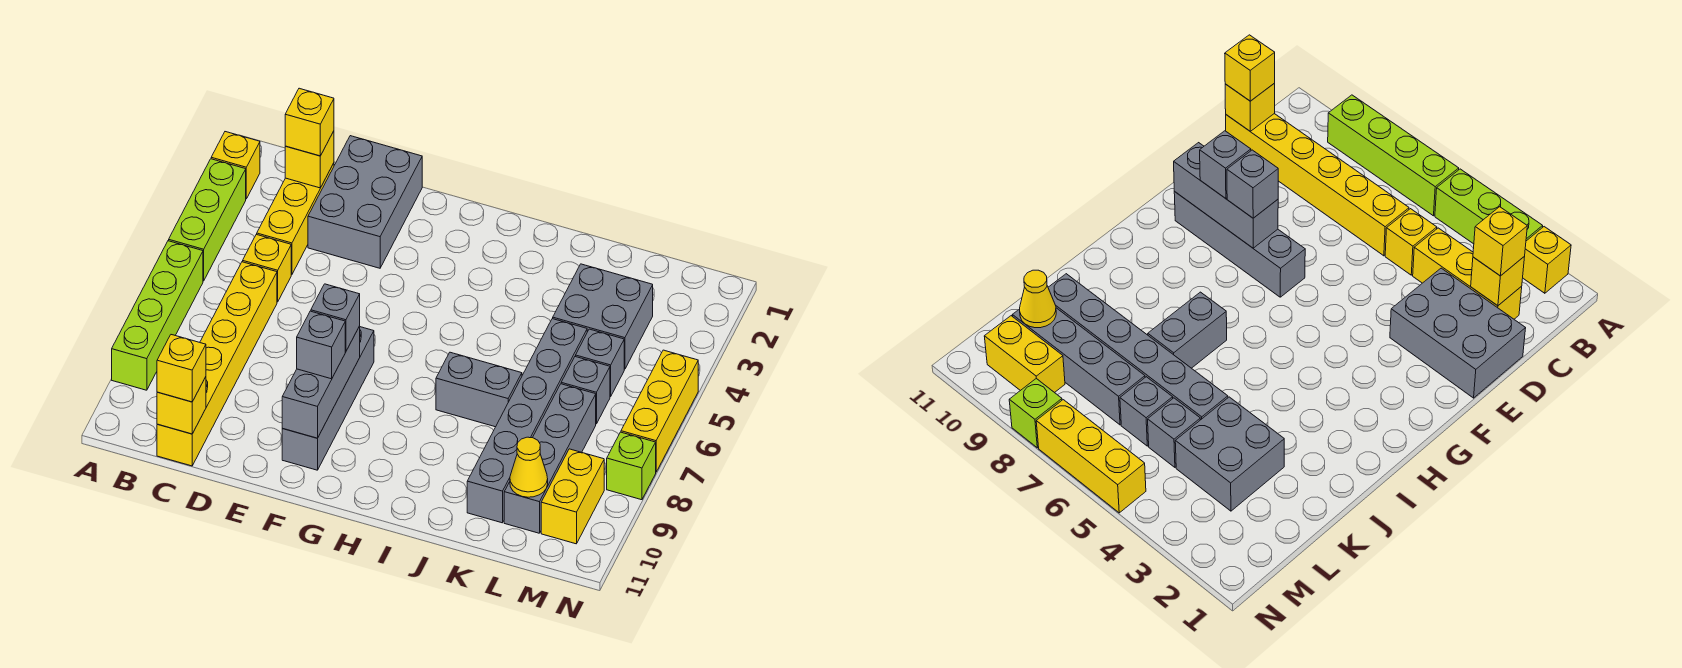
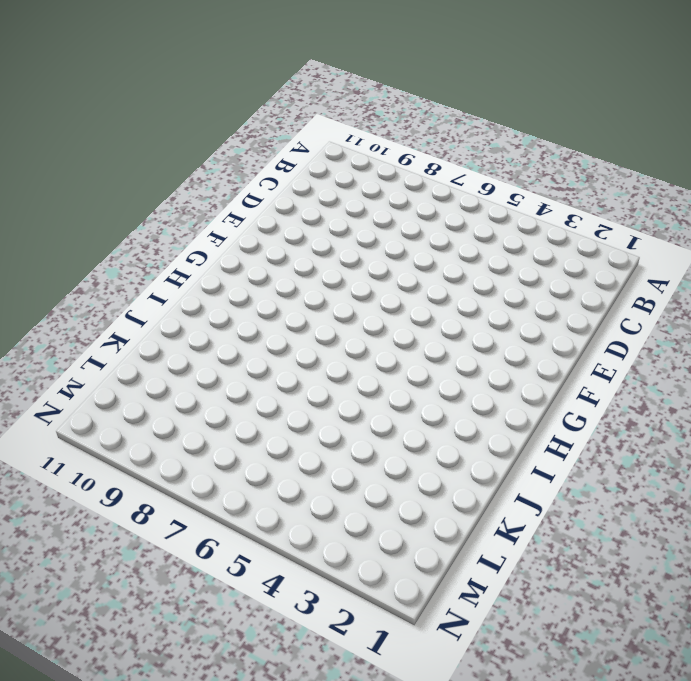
none -> yellow brick A2 level 1
none -> lime brick A3:A5 level 1
none -> lime brick A6:A9 level 1

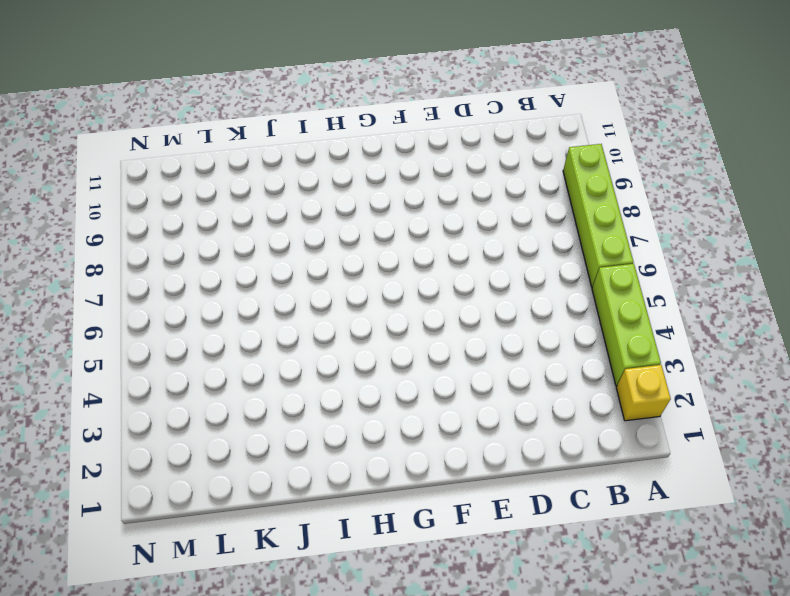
none -> yellow brick C2:C4 level 1
none -> yellow brick C5 level 1
none -> yellow brick C6:C11 level 1

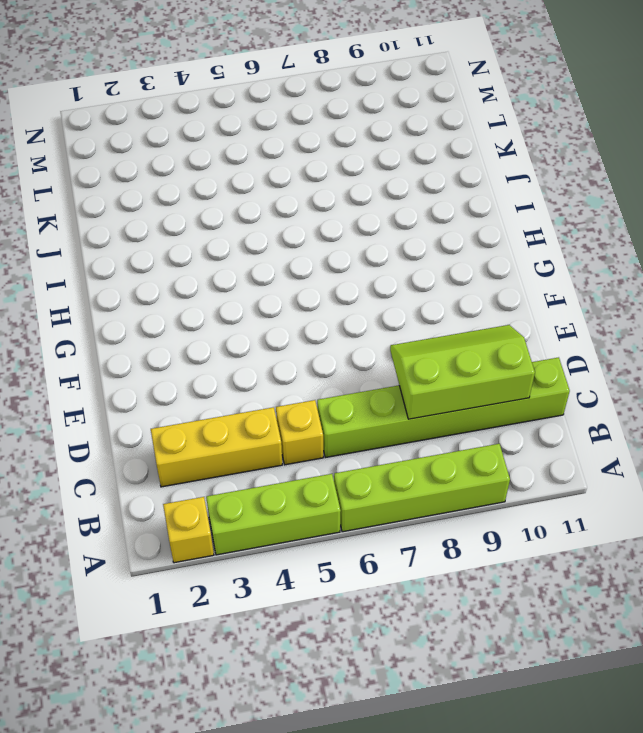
lime brick C6:C11 level 1 -> yellow brick C6:C11 level 1
lime slope C8:D10 level 2 top C -> none
none -> grey brick D1:E3 level 1
none -> grey brick F7:F10 level 1
none -> grey brick I7:J7 level 1

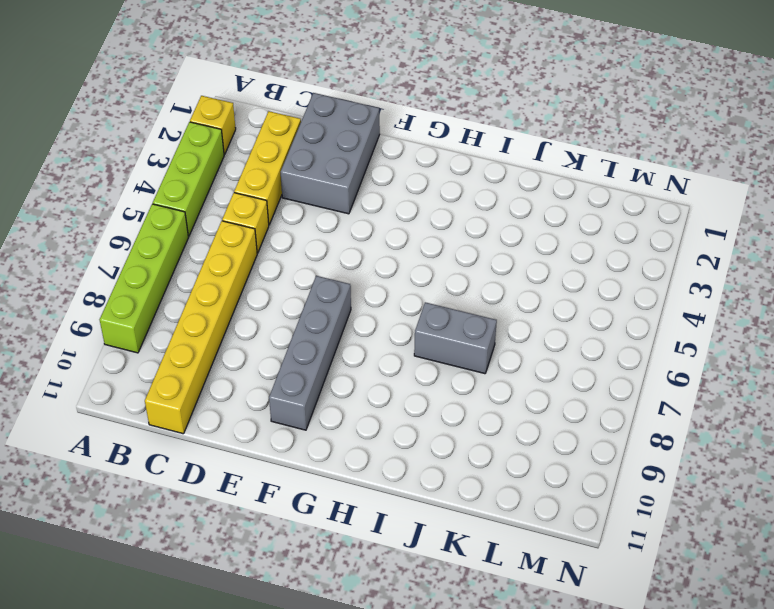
none -> grey brick K3:L4 level 1
none -> grey brick K5:K10 level 1
none -> grey brick L5 level 1

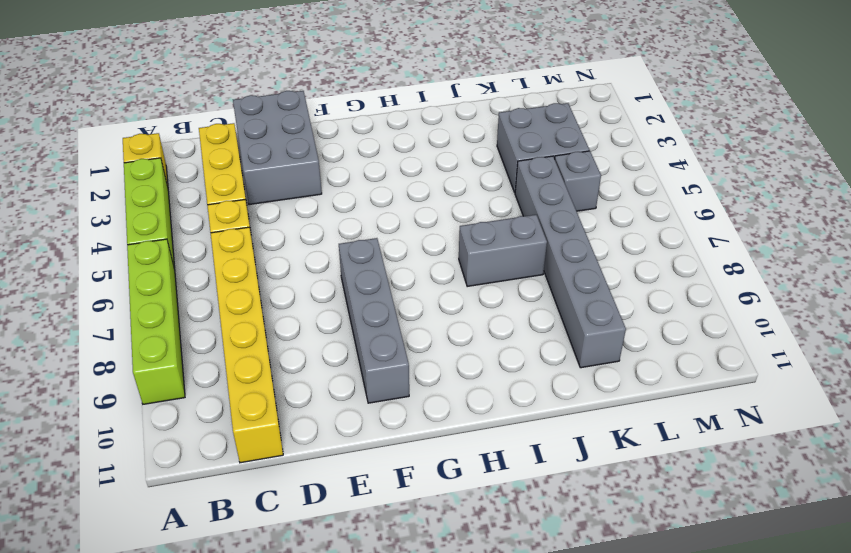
none -> grey brick L6 level 1
none -> grey brick L7:L10 level 1
none -> yellow brick M9:M10 level 1

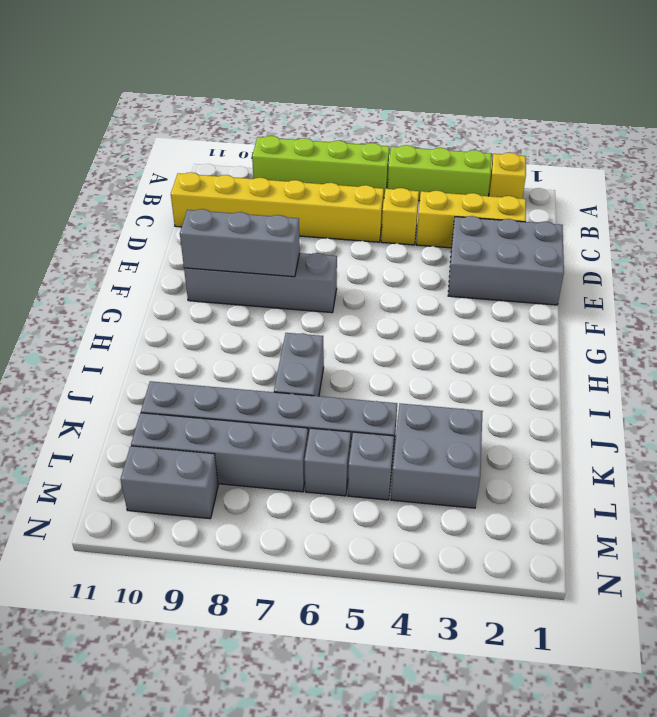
grey brick M9:M10 level 1 -> yellow brick M9:M10 level 1
none -> yellow brick N5:N7 level 1
none -> lime brick N8 level 1
none -> yellow brick C2 level 2

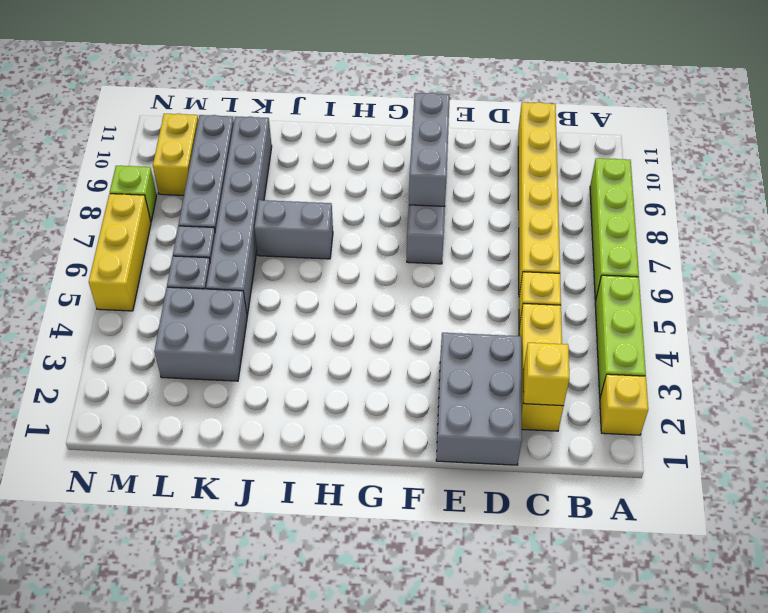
none -> yellow brick C11 level 2
none -> yellow cone L10 level 2
none -> yellow brick C2 level 3

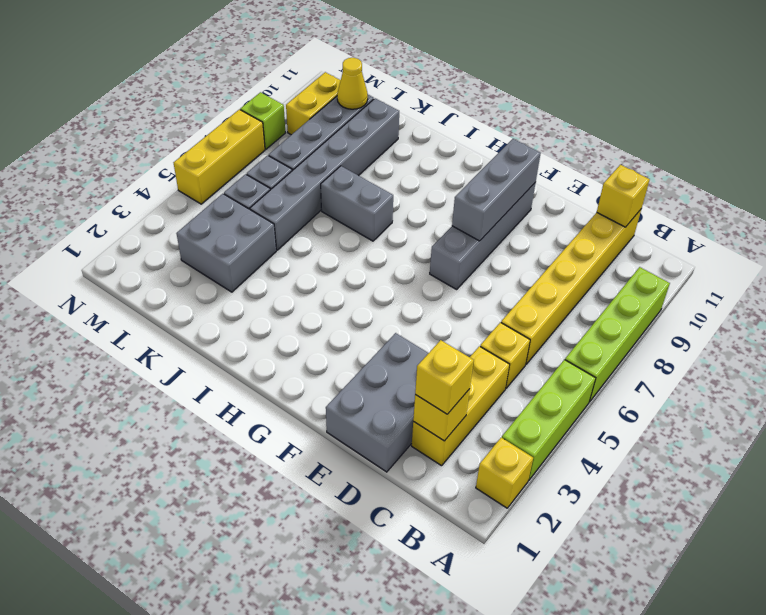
none -> yellow brick C11 level 3
none -> grey brick F8 level 3
none -> grey brick F9 level 3

